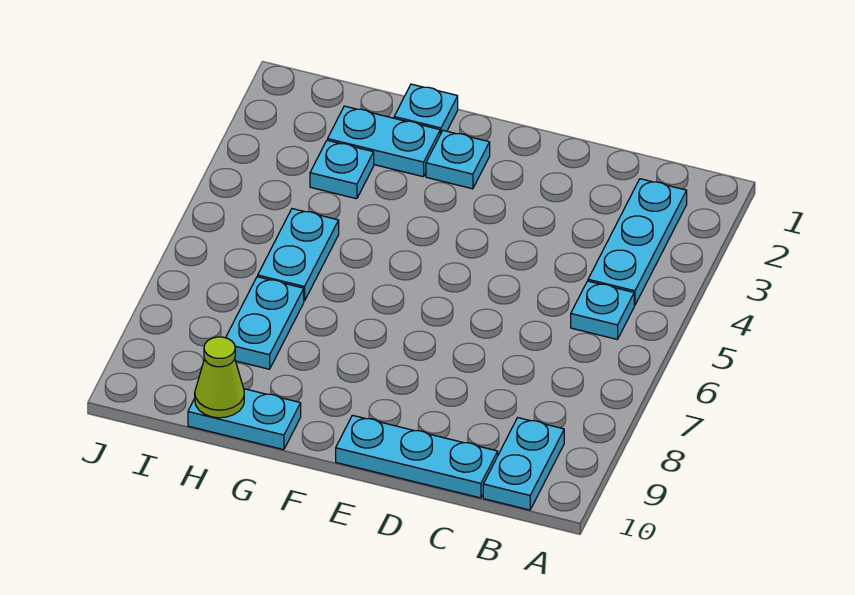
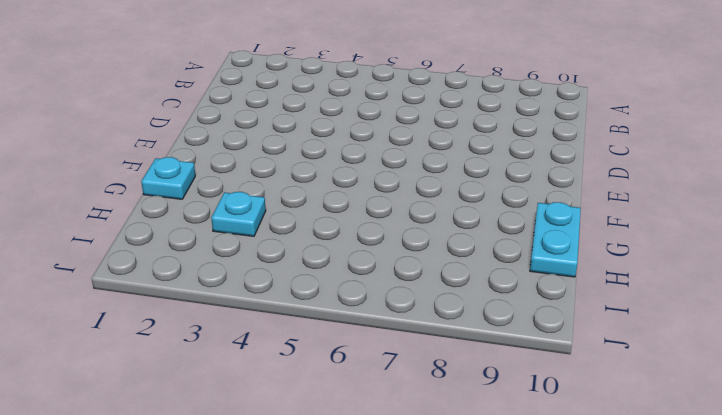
none -> cyan plate B2:B4 level 1
none -> cyan plate B5 level 1
none -> cyan plate B9:B10 level 1

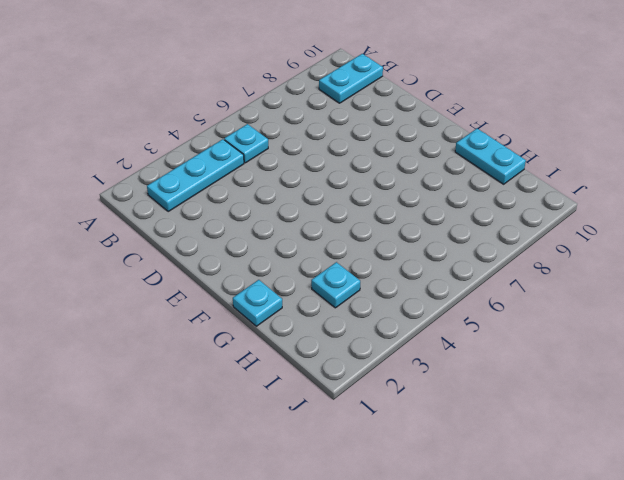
none -> cyan plate C10:E10 level 1
none -> cyan plate F2 level 1
none -> cyan plate G2:H2 level 1

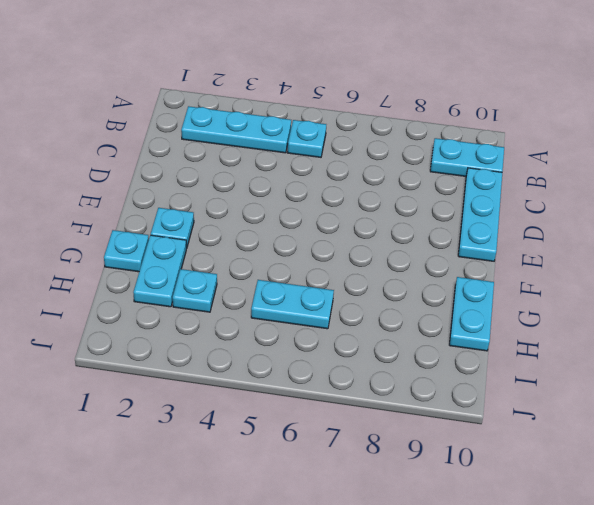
none -> cyan plate H7:H8 level 1
none -> lime cone H10 level 2

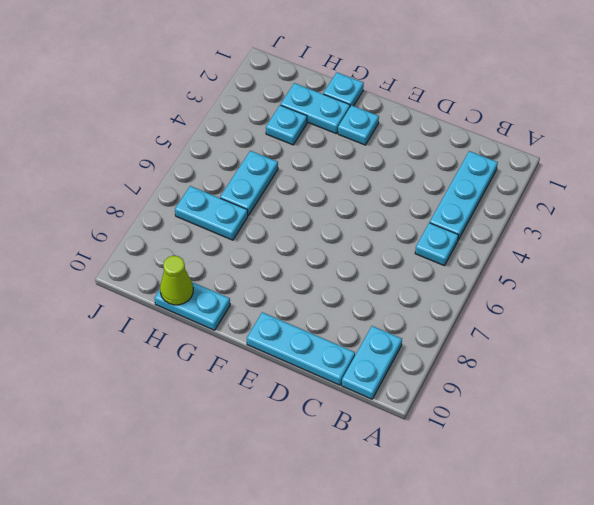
cyan plate H7:I7 level 1 -> cyan plate H7:H8 level 1

